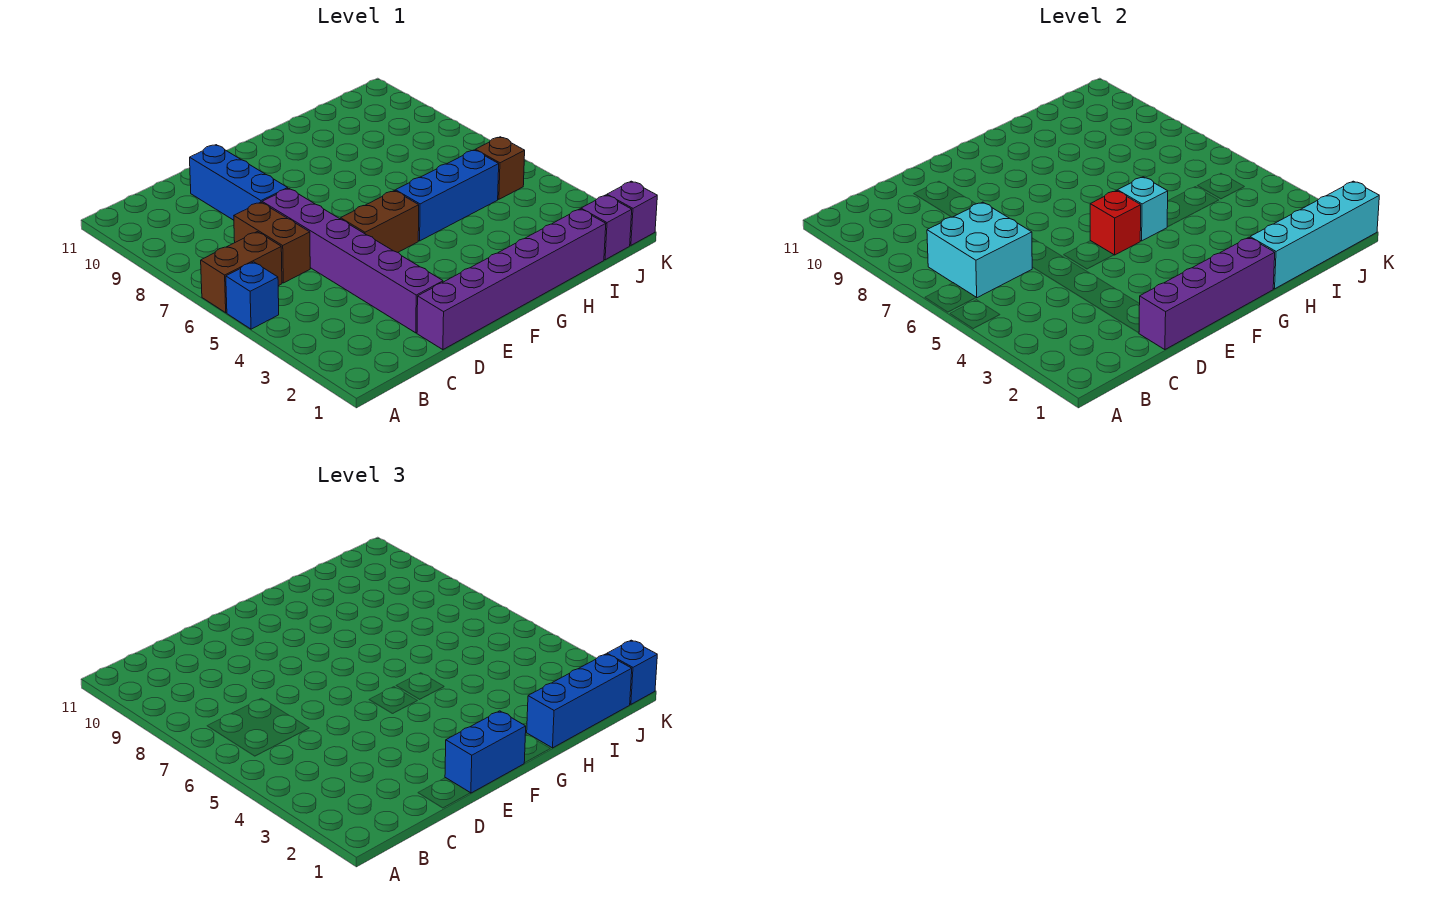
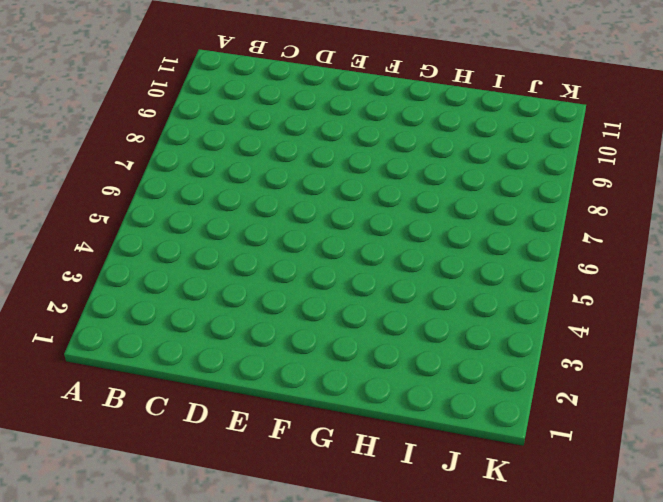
none -> blue brick A5 level 1
none -> brown brick A6:B6 level 1
none -> brown brick C6:C7 level 1

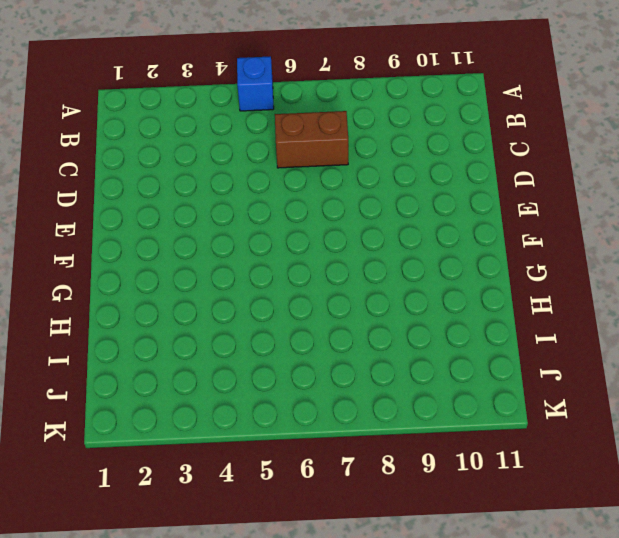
none -> brown brick A6:B6 level 1
none -> purple brick D1:I1 level 1
none -> purple brick D2:D7 level 1

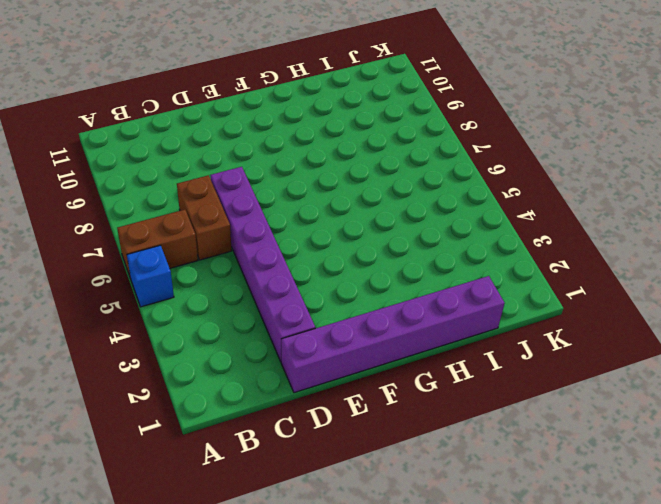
none -> blue brick D8:D10 level 1
none -> brown brick E5:F5 level 1
none -> blue brick G5:I5 level 1

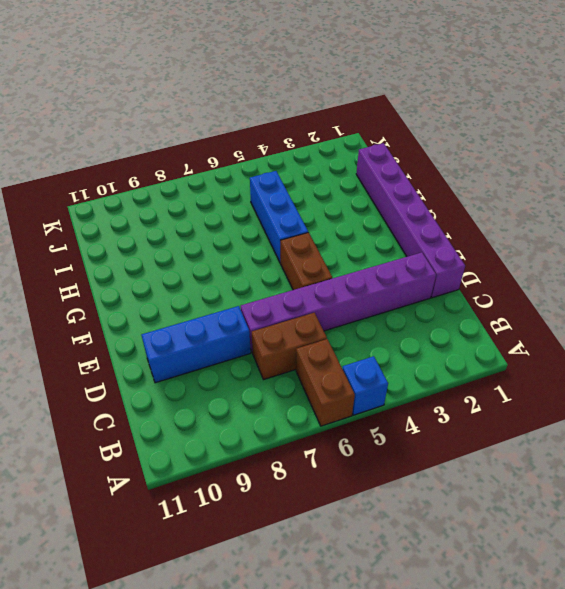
none -> purple brick J1 level 1
none -> brown brick J5 level 1
none -> purple brick K1 level 1

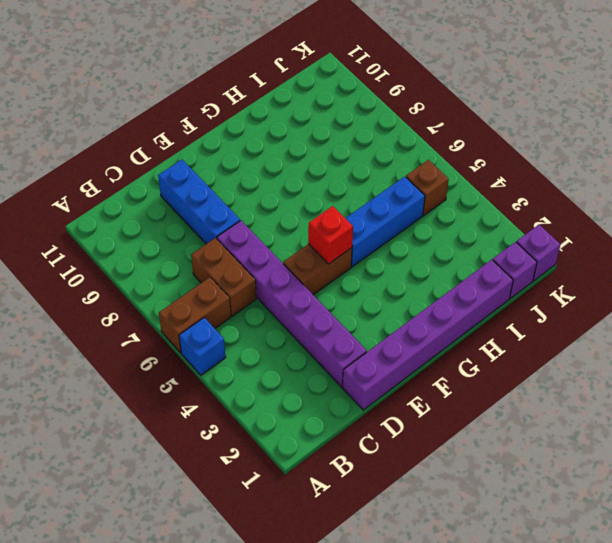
none -> cyan brick B6:C7 level 2
none -> purple brick D1:G1 level 2
none -> cyan brick G5 level 2

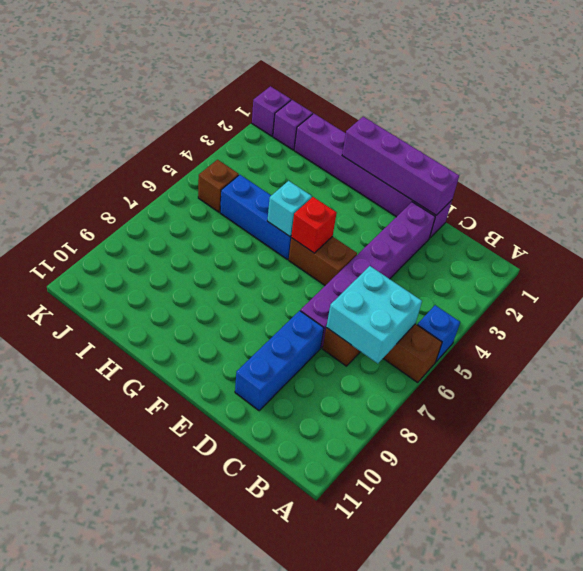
none -> cyan brick H1:K1 level 2
none -> blue brick E1:F1 level 3
none -> blue brick H1:J1 level 3

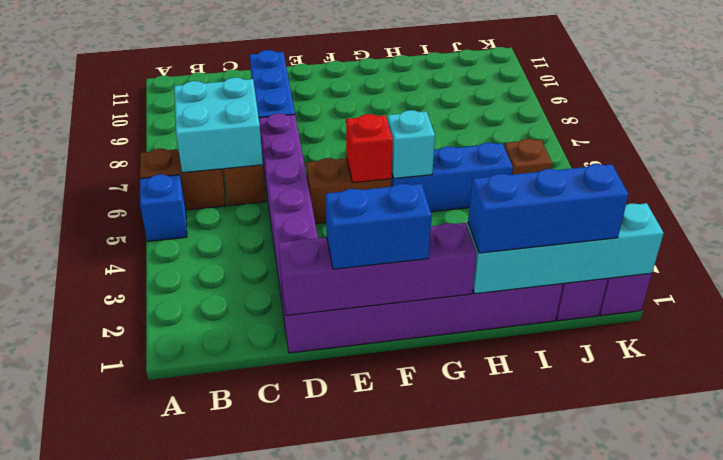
none -> blue brick K1 level 3

